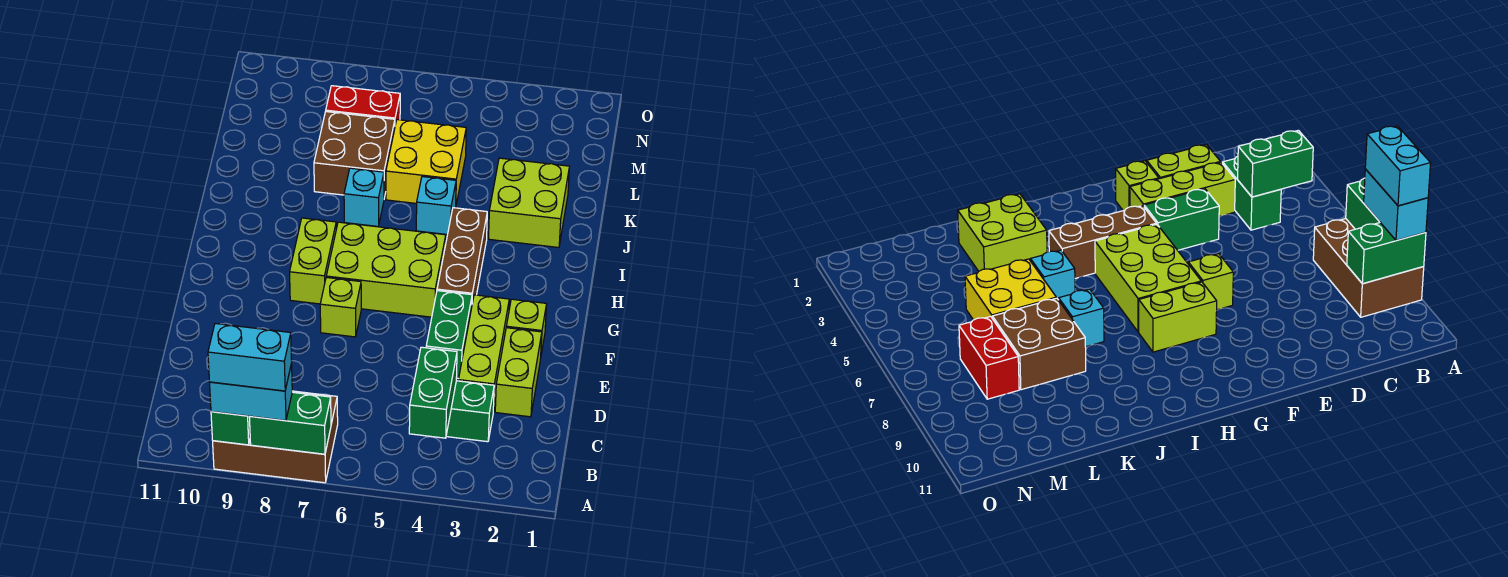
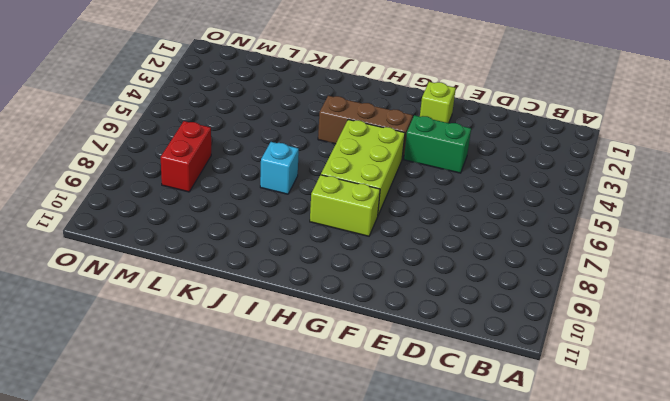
none -> brown brick A7:B9 level 1
none -> green brick C3:C4 level 1
none -> lime brick D2:E2 level 1

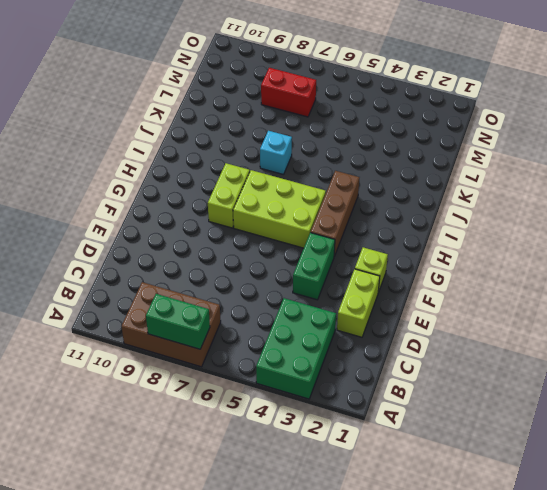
green brick A3:C4 level 1 -> green brick C3:C4 level 1
none -> lime brick D3:F3 level 1
none -> lime brick F7 level 1
none -> lime brick J2:K3 level 1

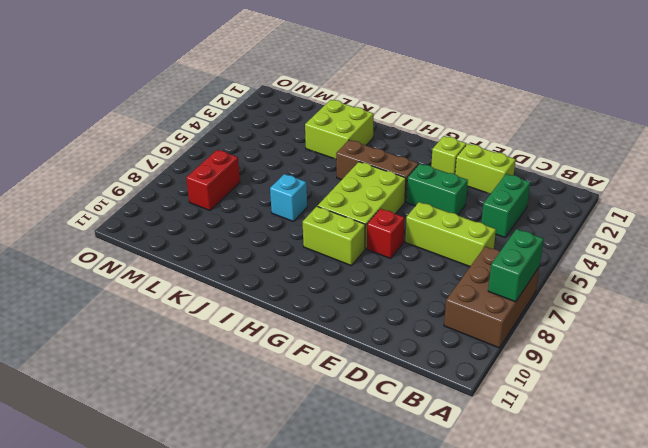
lime brick C6:E6 level 1 -> lime brick D3:F3 level 1
red brick F7 level 1 -> lime brick F7 level 1
none -> cyan brick J5 level 1
none -> yellow brick K5:L6 level 1
none -> brown brick K7:L8 level 1

